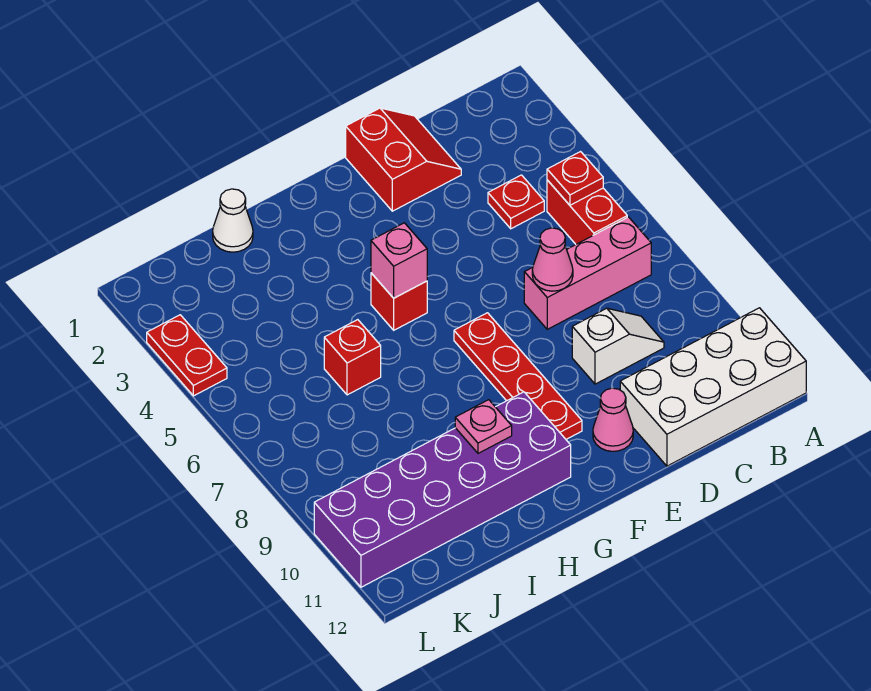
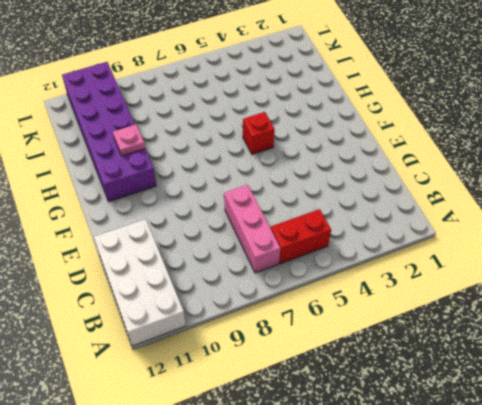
none -> red plate C4 level 1
none -> white slope C9:D9 level 1 top D
none -> red slope D1:E2 level 1 top E

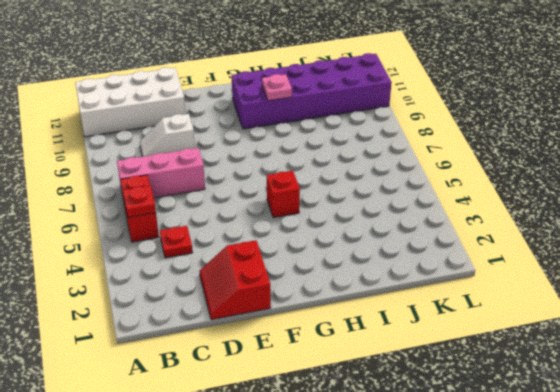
none -> pink cone E11 level 1
none -> red plate F7:F10 level 1
none -> white cone I1 level 1

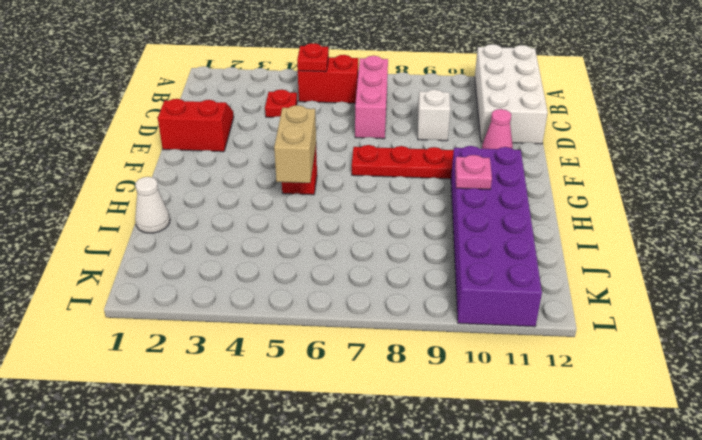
tan brick G5:H5 level 2 -> pink brick G5 level 2
none -> red brick I6 level 1
none -> red plate L3:L4 level 1
none -> pink cone D7 level 2

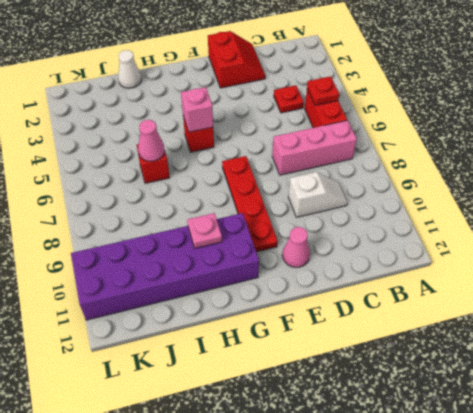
pink cone I6 level 2 -> pink cone D7 level 2
none -> white brick A11:D12 level 1
none -> red plate L3:L4 level 1

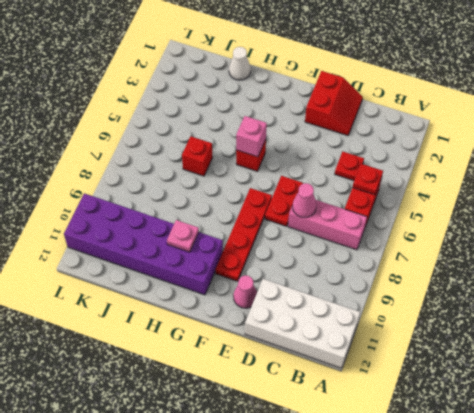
red plate E6:E7 level 1 -> red plate L3:L4 level 1
none -> white slope C9:D9 level 1 top D

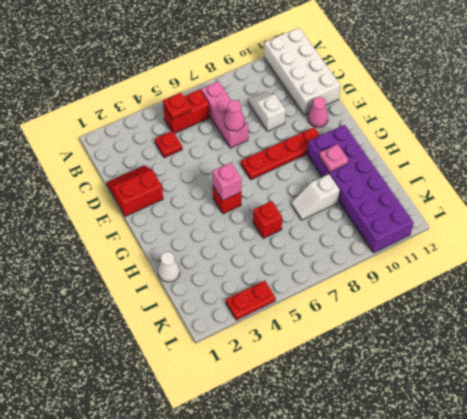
white slope I8:I9 level 1 top 9 -> none

